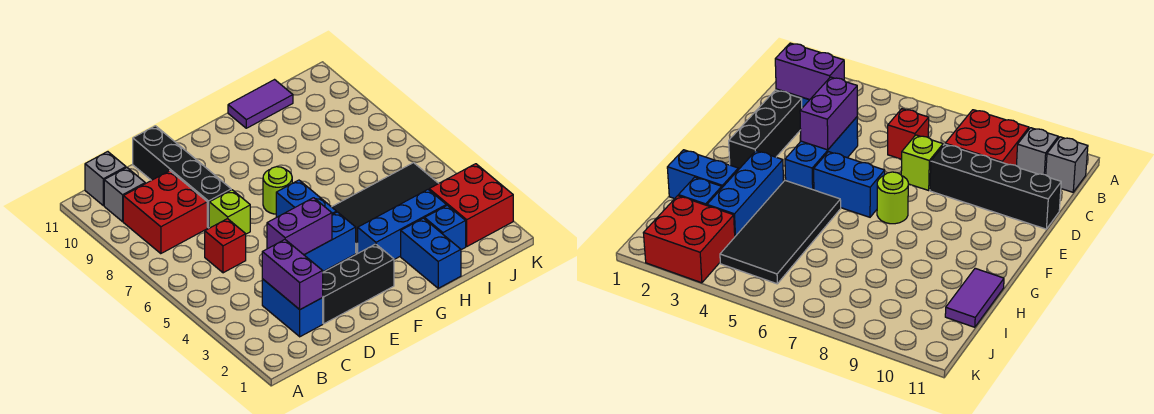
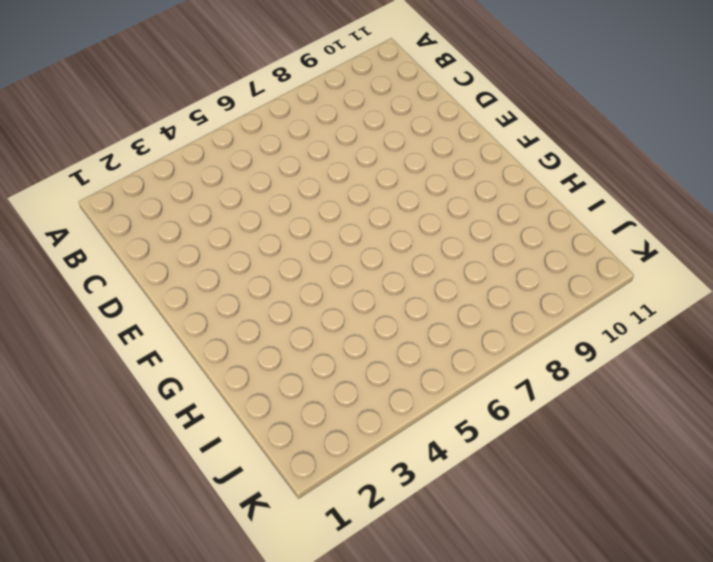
none -> red brick B8:C9 level 1
none -> grey brick B10 level 1
none -> grey brick B11 level 1

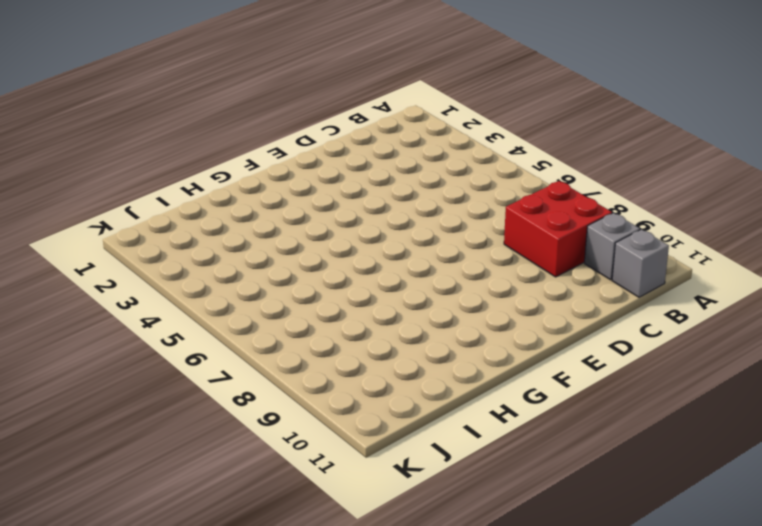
none -> blue brick C2:C3 level 1
none -> red brick C6 level 1
none -> black brick D2:F2 level 1

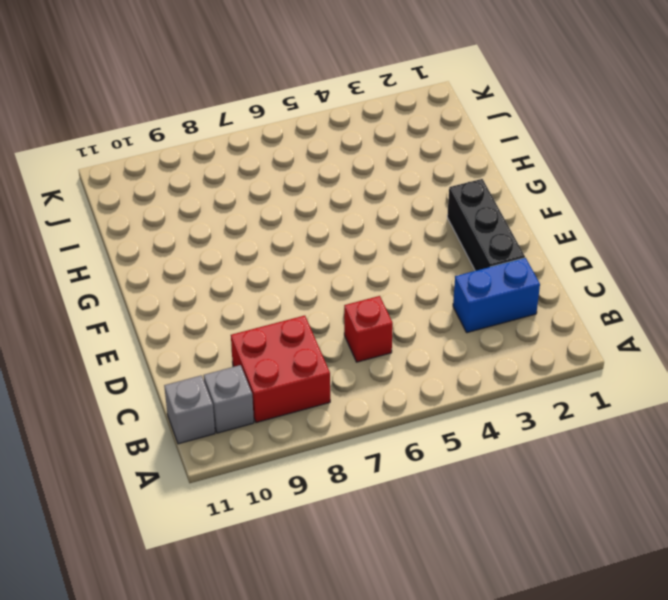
none -> blue brick D4:F4 level 1
none -> lime brick D7 level 1
none -> black brick D8:D11 level 1

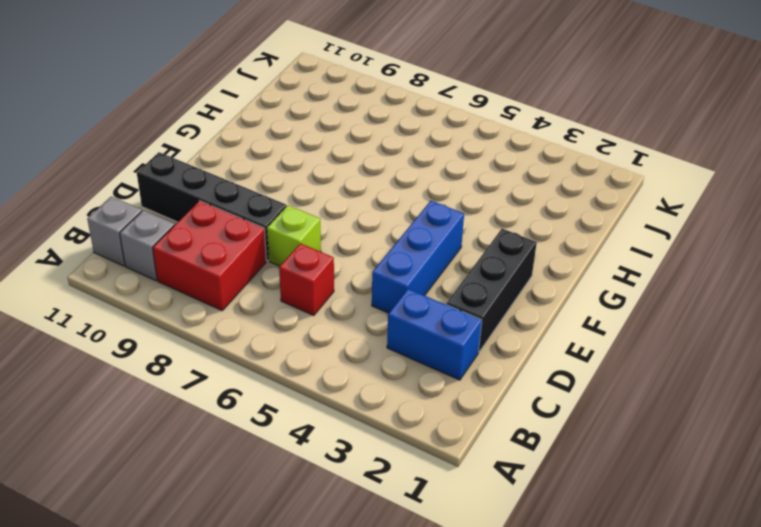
none -> blue brick F5:F6 level 1
none -> lime round brick F7 level 1
none -> blue brick G3:I3 level 1

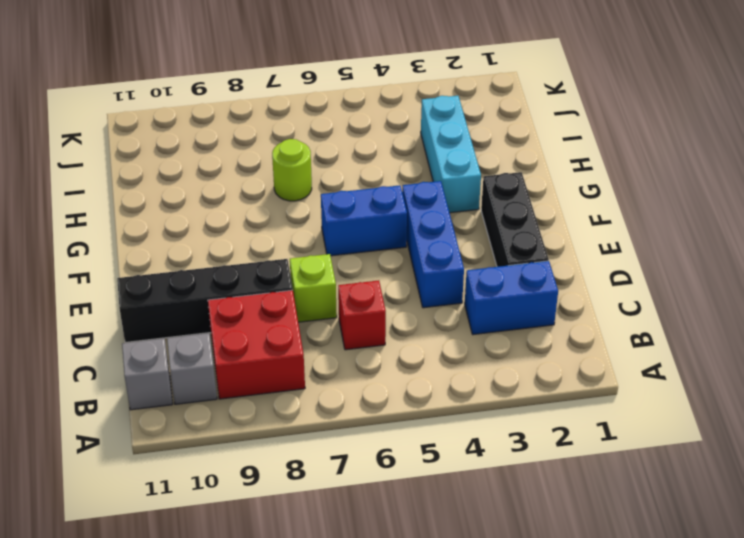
cyan brick G3:I3 level 1 -> blue brick G3:I3 level 1
lime round brick H7 level 1 -> lime round brick F7 level 1
none -> black tile G4:J5 level 1
none -> blue brick H1:H2 level 1
none -> purple tile H11:I11 level 1

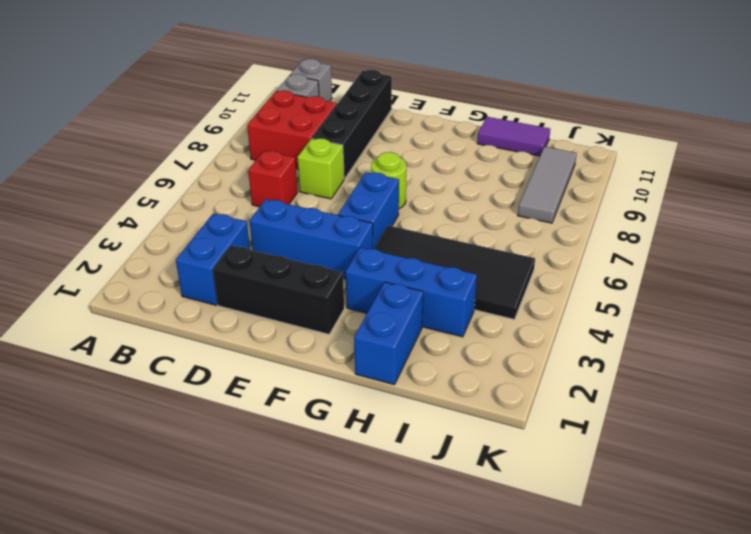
grey tile J8:J10 level 1 -> none
none -> blue brick I2 level 1
none -> red brick J2:K3 level 1
none -> purple brick C2:C3 level 2

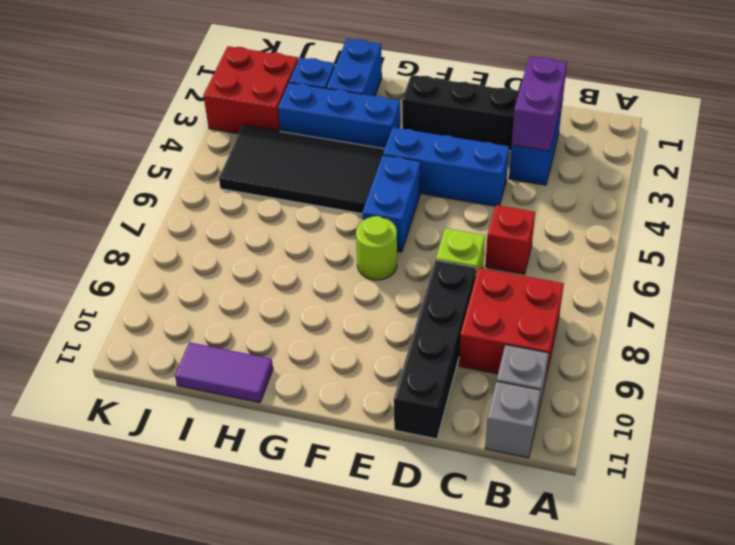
none -> purple brick D4:E4 level 2

